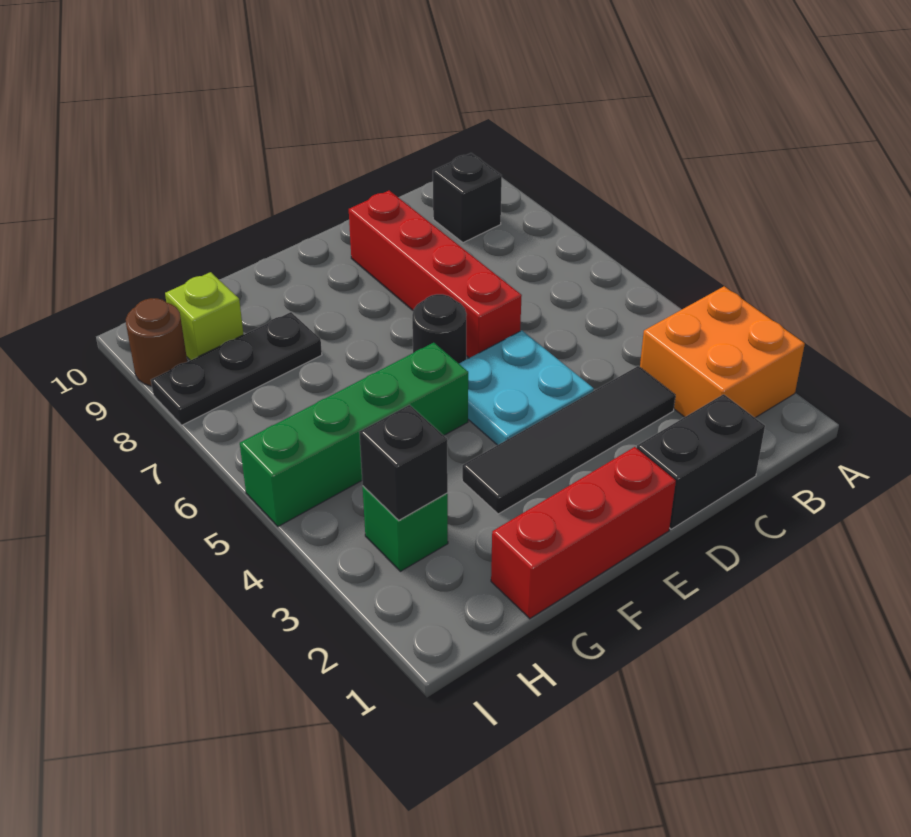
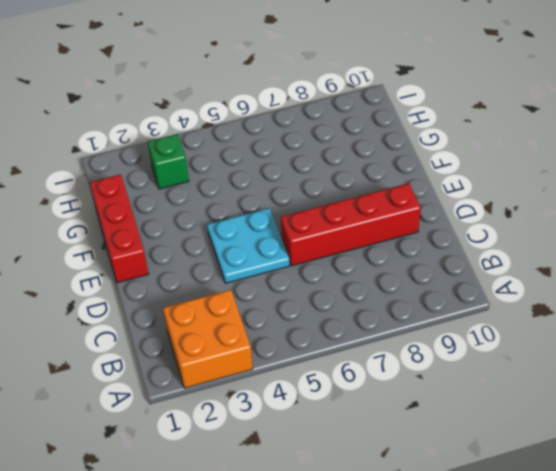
none -> black brick B9 level 1
none -> black brick C1:D1 level 1
none -> black tile C3:F3 level 1

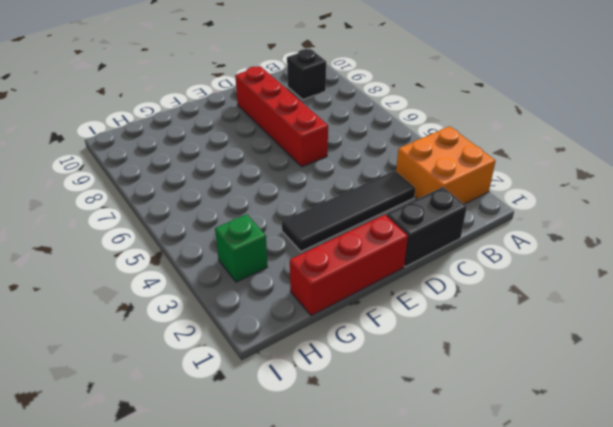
none -> cyan plate D4:E5 level 1
none -> black round brick E6 level 1
none -> green brick F5:I5 level 1

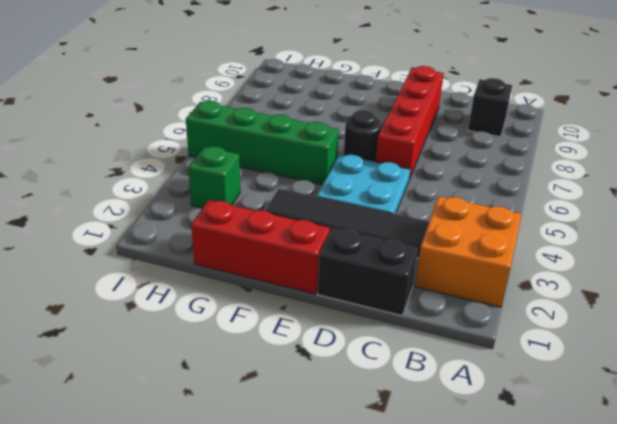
none -> black plate G8:I8 level 1
none -> lime brick H9 level 1
none -> brown round brick I9 level 1

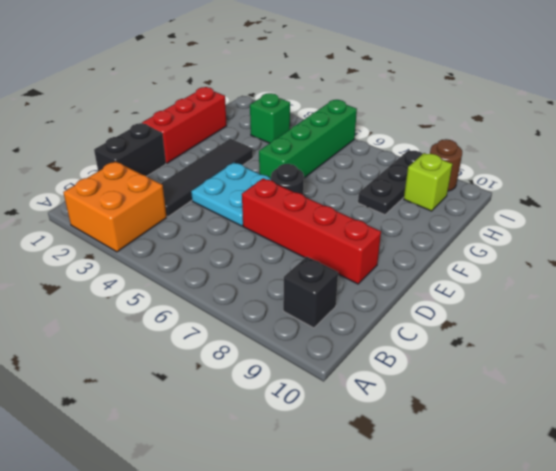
none -> black brick H3 level 2

